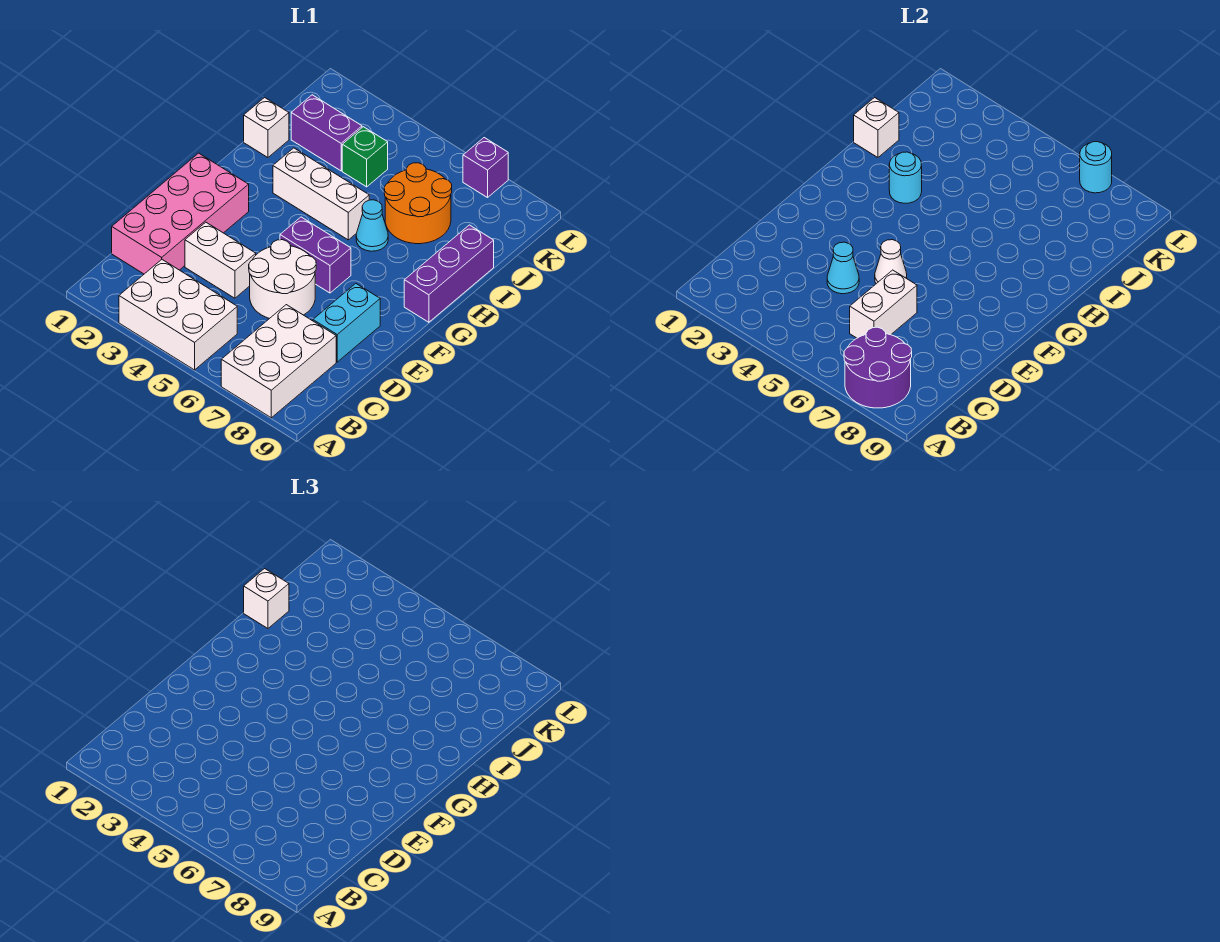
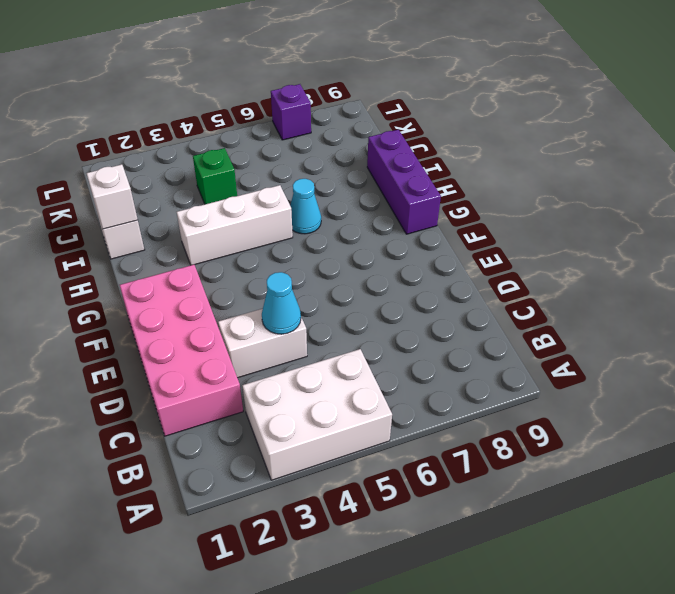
none -> white brick A7:C8 level 1
none -> white round brick D5:E6 level 1
none -> cyan brick D8:E8 level 1

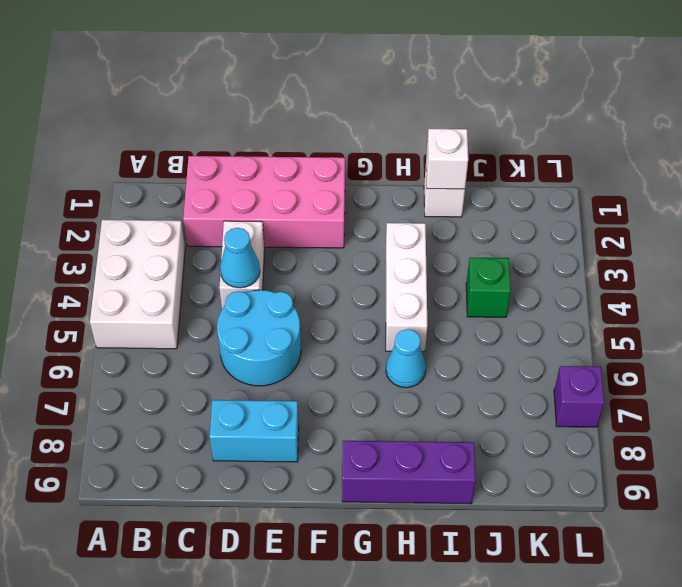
cyan round brick D5:E6 level 1 -> white round brick D5:E6 level 1
none -> white brick A7:C8 level 1
none -> purple brick F5:F6 level 1
none -> orange round brick I6:J7 level 1

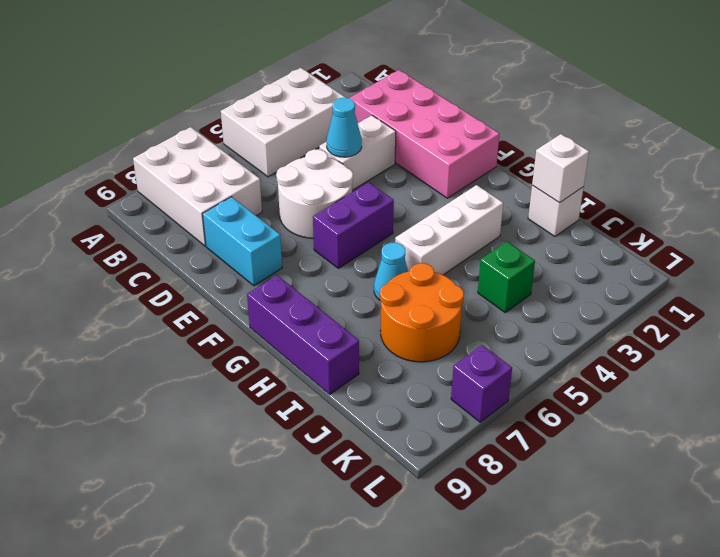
none -> purple brick J2:J3 level 1
none -> purple round brick A7:B8 level 2
none -> white brick C6:D6 level 2

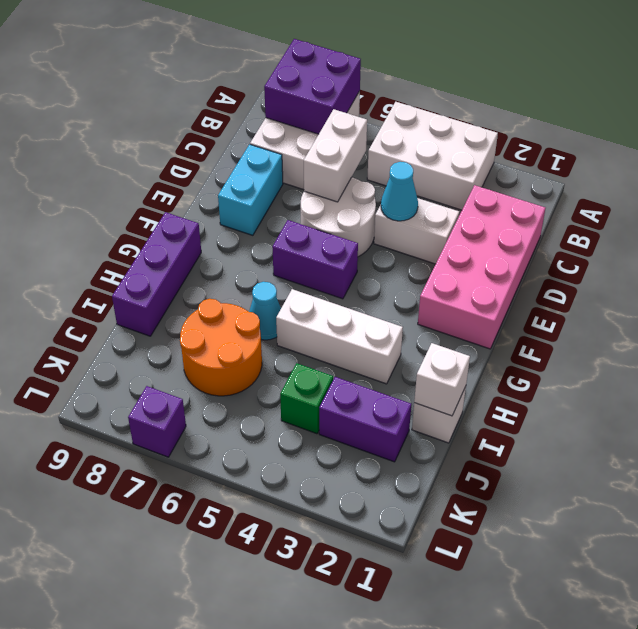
purple brick A7:B8 level 2 -> purple round brick A7:B8 level 2
none -> white cone E5 level 2
none -> cyan round brick H3 level 2
none -> cyan round brick L7 level 2

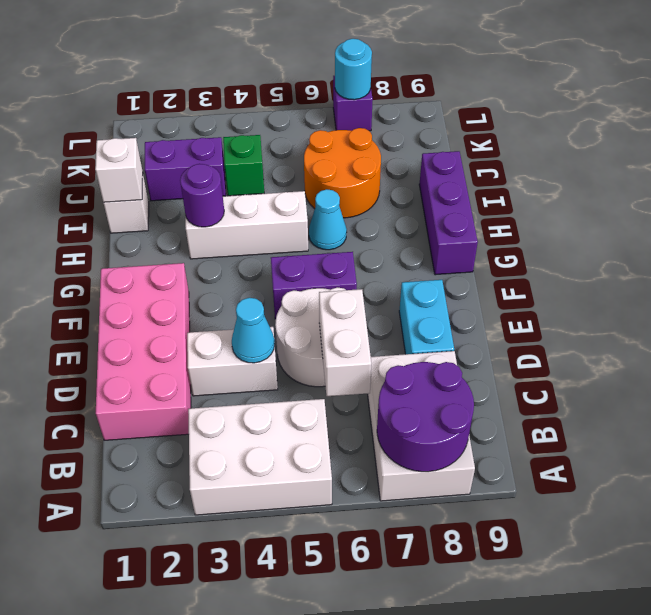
purple round brick H3 level 2 -> cyan round brick H3 level 2
none -> white cone E5 level 2
none -> white brick I1 level 3

